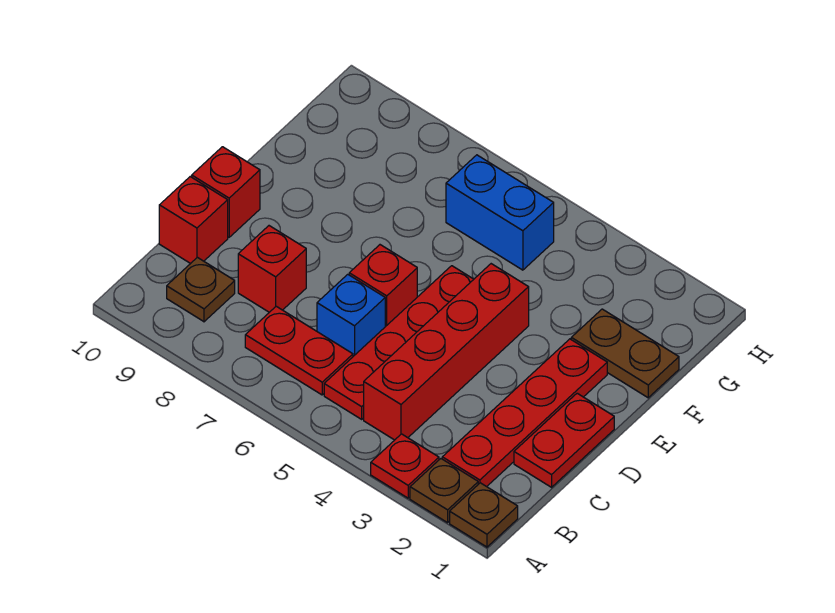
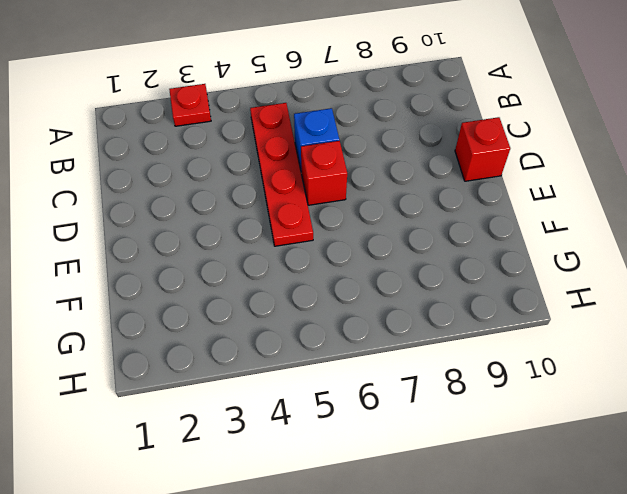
none -> brown plate A1 level 1
none -> brown plate A2 level 1
none -> red plate B2:E2 level 1

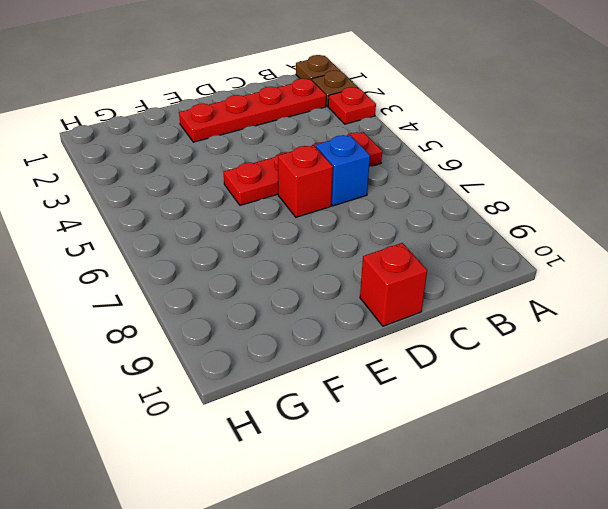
none -> red brick B4:E4 level 1
none -> red plate B6:B7 level 1
none -> brown plate B9 level 1

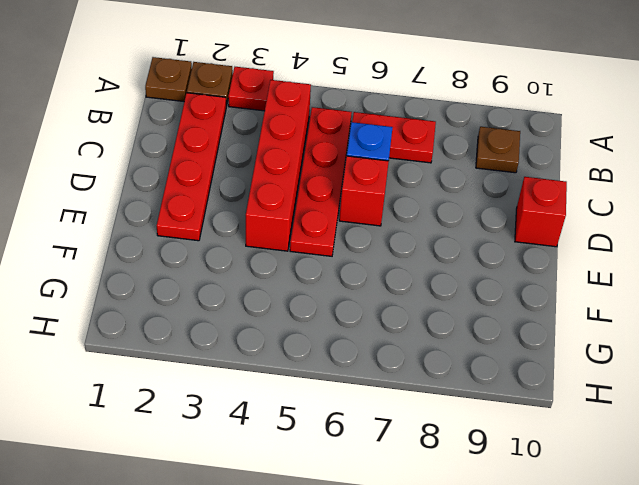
none -> red plate C1:D1 level 1
none -> red brick C8 level 1
none -> red brick C10 level 1

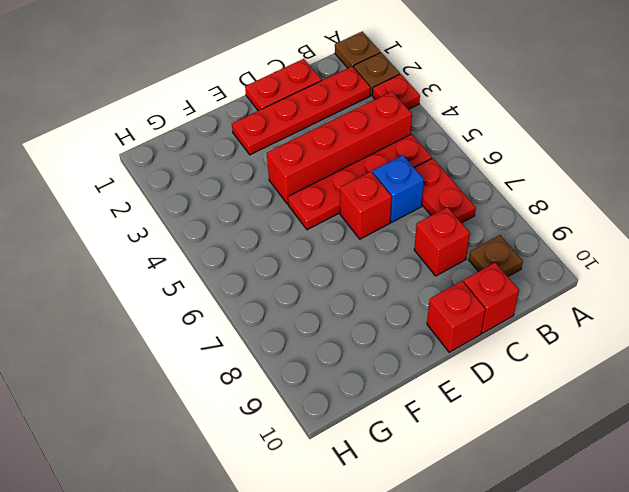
none -> brown plate F1:F2 level 1
none -> blue brick G5:G6 level 1

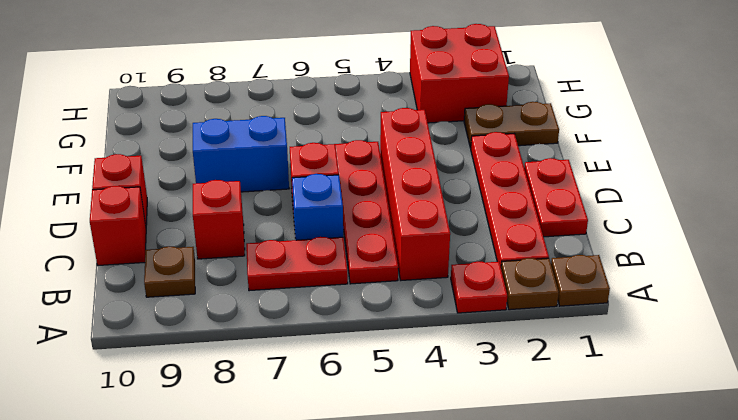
blue brick E7:E8 level 1 -> blue brick G5:G6 level 1
red brick G2:H3 level 1 -> none

